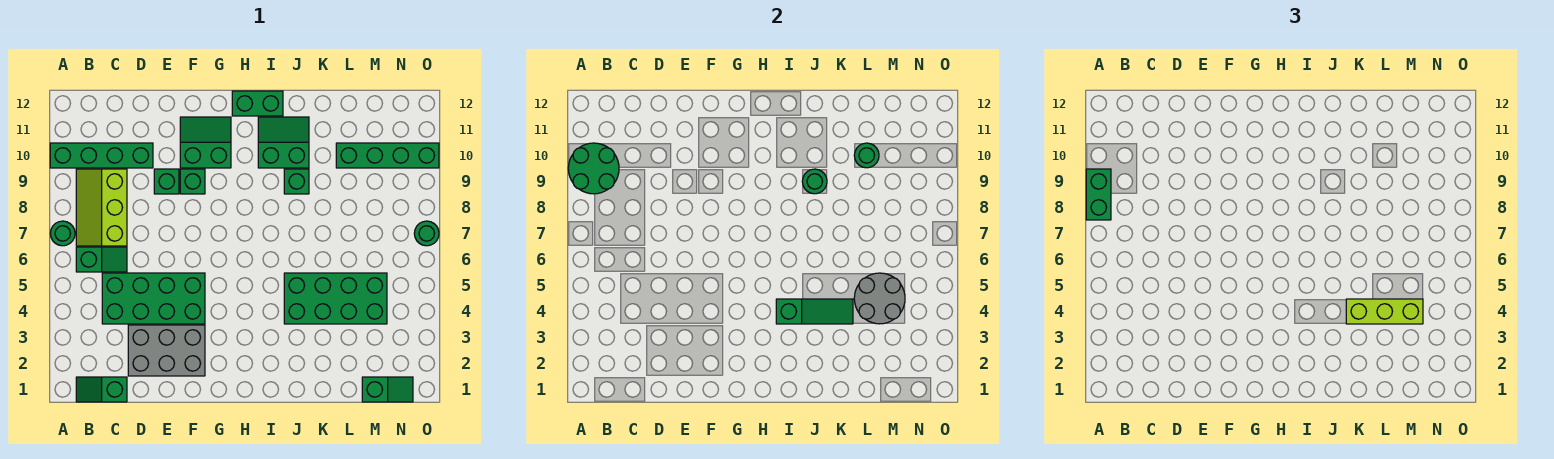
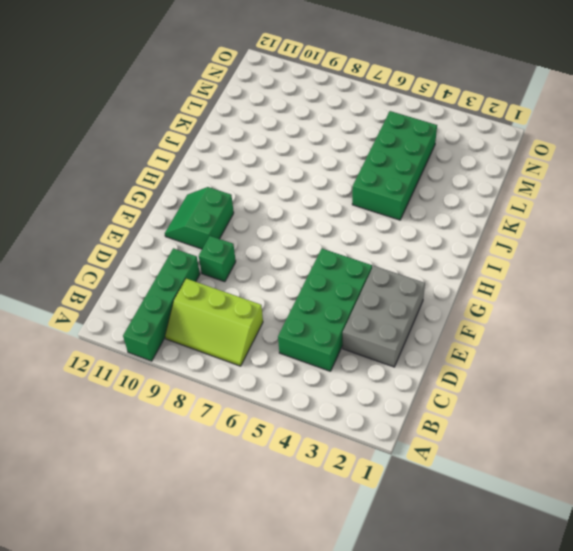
none -> green round brick A7 level 1
none -> green slope B1:C1 level 1 top C
none -> green slope B6:C6 level 1 top B

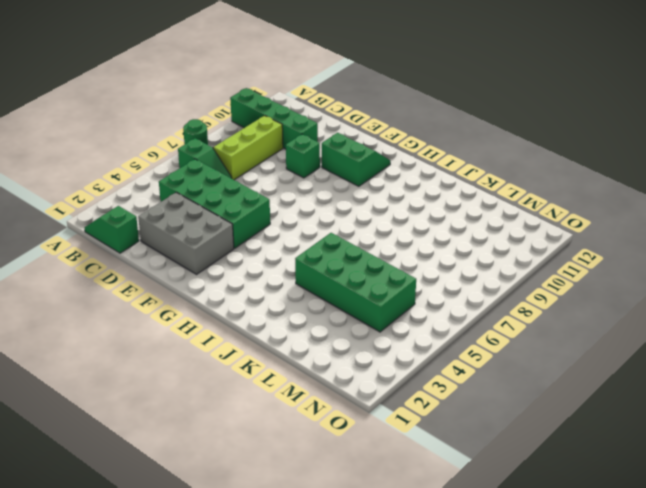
none -> green brick F9 level 1
none -> green brick H12:I12 level 1
none -> green slope I10:J11 level 1 top 10

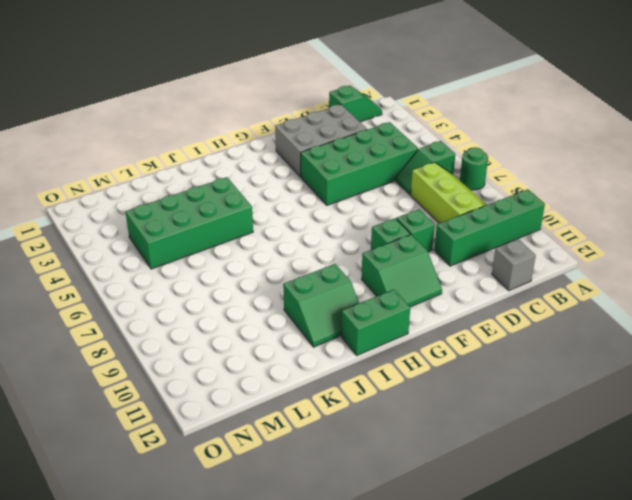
grey brick C12 level 1 -> none
none -> green brick J9 level 1
none -> green brick L10:O10 level 1
none -> green slope M1:N1 level 1 top M

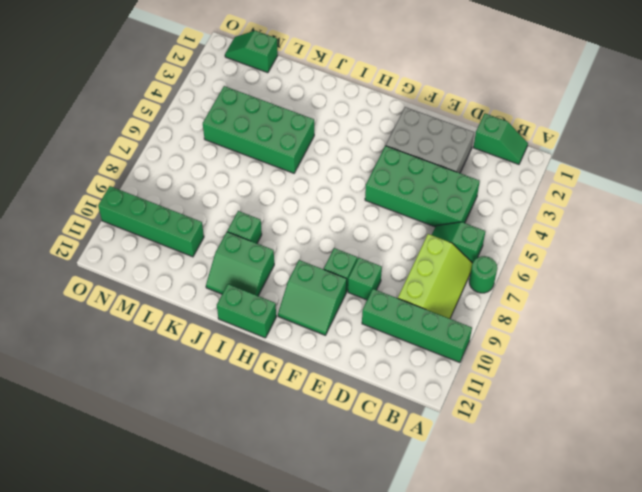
none -> green round brick O7 level 1
none -> green round brick A9:B10 level 2
none -> green slope I4:K4 level 2 top I

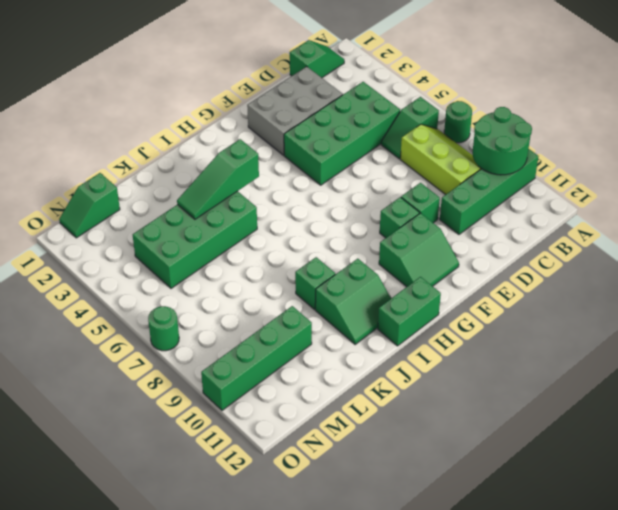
none -> green round brick J9 level 2
none -> grey round brick L4:M5 level 2
none -> green round brick L10 level 2

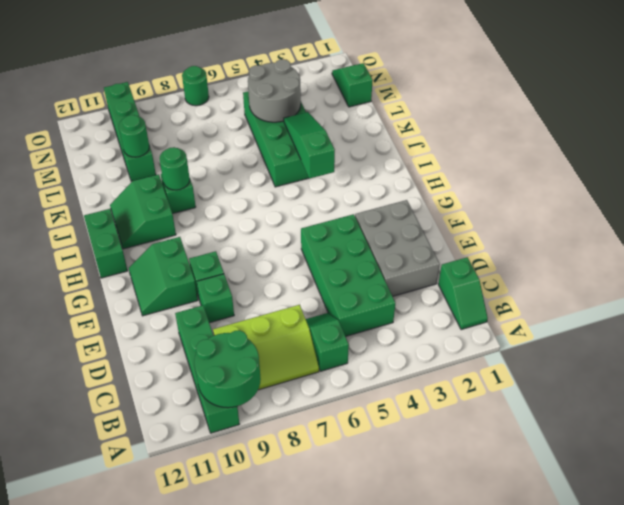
none -> green round brick A7 level 1
none -> green brick A8:A9 level 3
none -> lime brick K4:M4 level 3

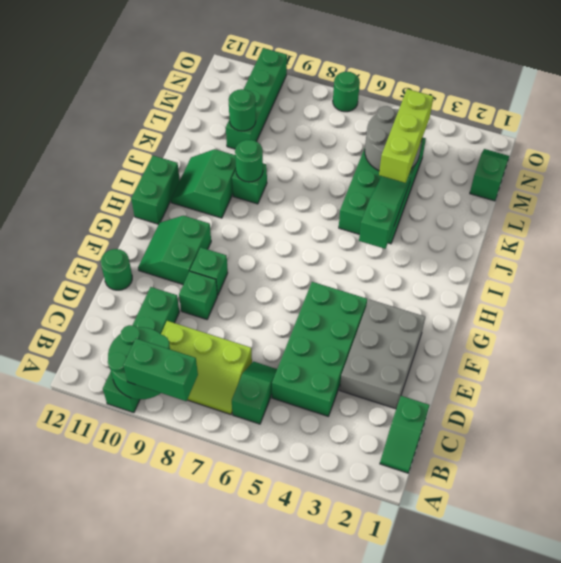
green round brick E12 level 1 -> green round brick A7 level 1

